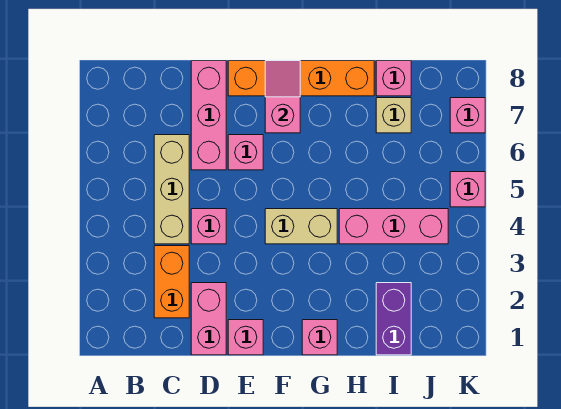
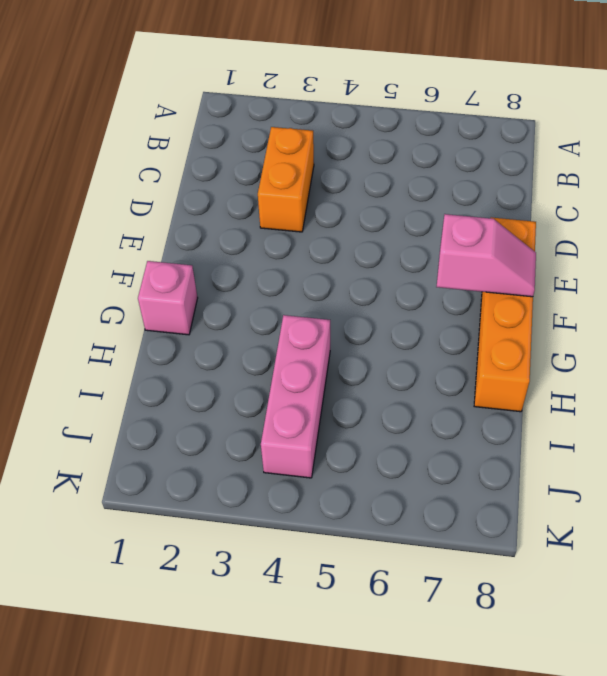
orange brick C3:D3 level 1 -> orange brick C2:C3 level 1
none -> tan brick C4:C6 level 1
none -> pink brick D1:D2 level 1
none -> pink brick D4 level 1

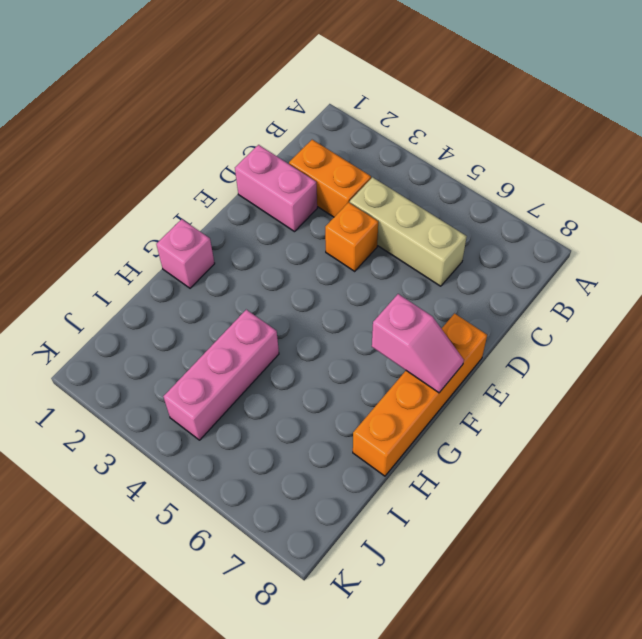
orange brick D4 level 1 -> pink brick D4 level 1
none -> pink brick D6:D8 level 1
none -> pink brick E1 level 1
none -> pink brick E6 level 1

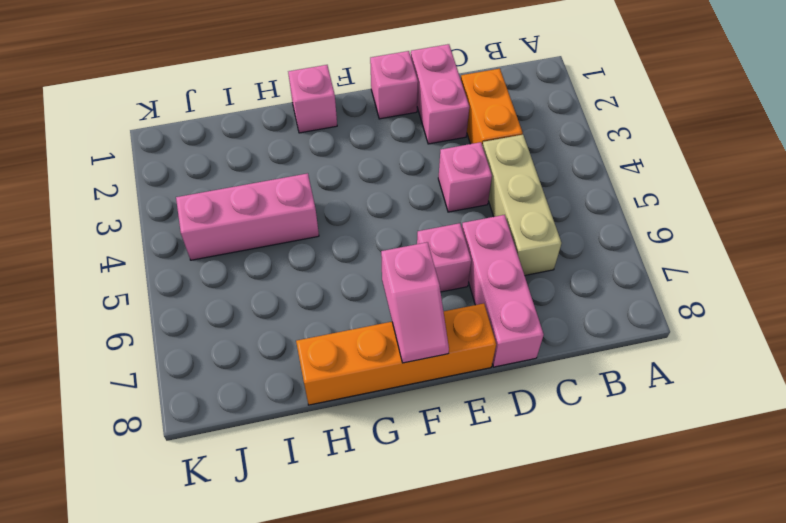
none -> tan brick F4:G4 level 1
none -> purple brick I1:I2 level 1
none -> tan brick I7 level 1

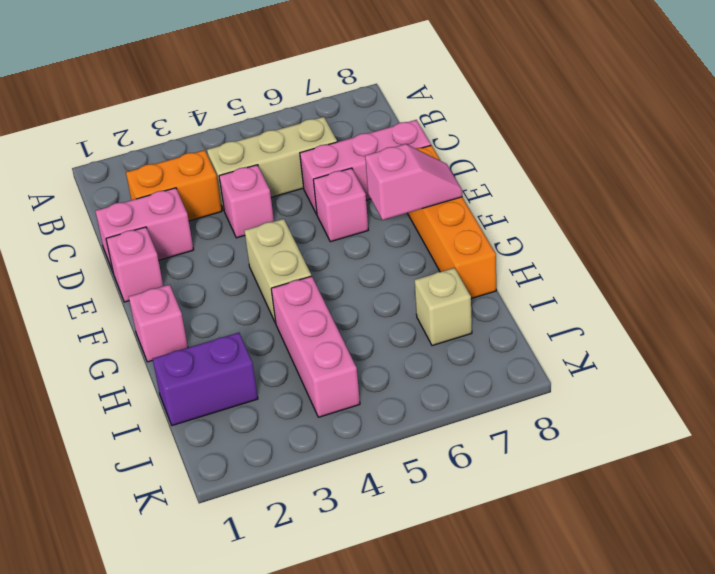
none -> pink brick I8 level 1
none -> pink brick K5 level 1
none -> pink brick K7 level 1

